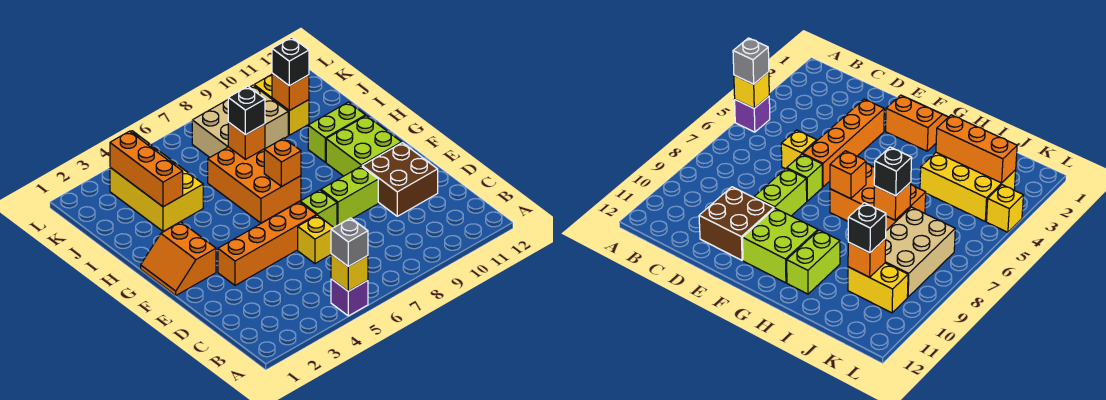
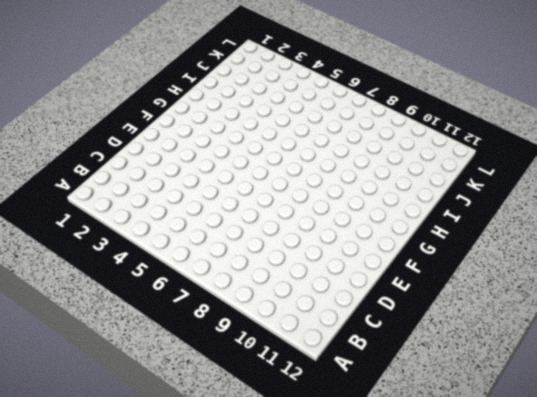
none -> purple brick A5 level 1
none -> yellow brick D6 level 1
none -> brown brick D10:E11 level 1

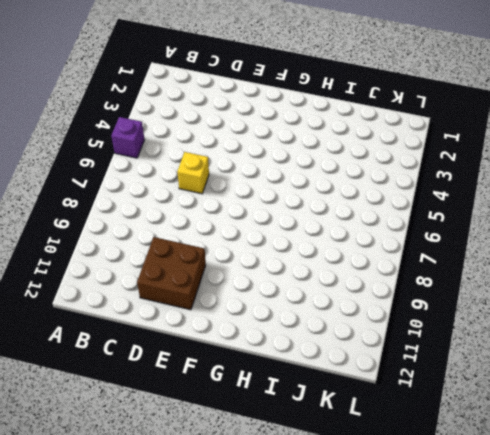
none -> orange brick E3:E6 level 1
none -> lime brick E7 level 1
none -> lime brick E8:E9 level 1

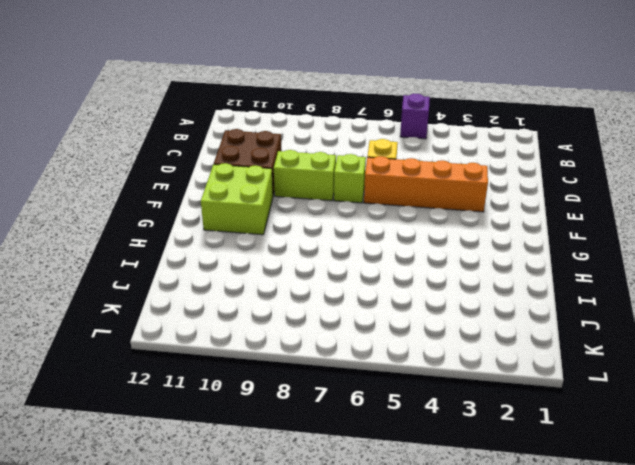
none -> orange slope F1:G2 level 1 top 2
none -> orange brick G6:I7 level 1
none -> lime brick H10:H11 level 1

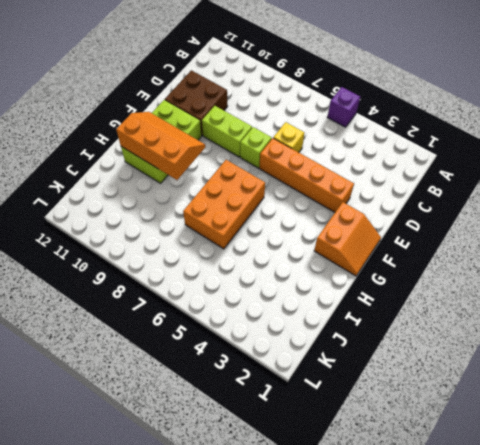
orange slope G9:H11 level 2 top H -> none
none -> yellow brick I3:K4 level 1
none -> tan brick J7:K9 level 1
none -> yellow brick J10:K10 level 1

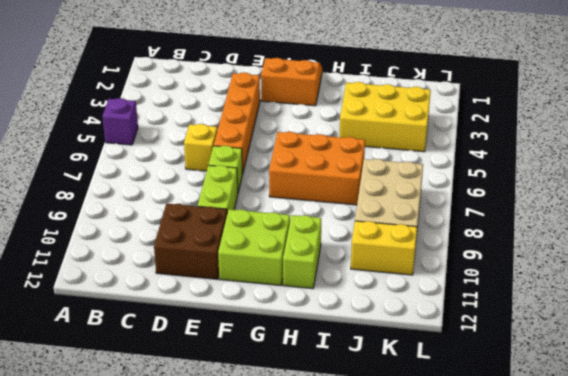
none -> yellow brick L4 level 1
none -> yellow brick A5 level 2
none -> orange brick G7 level 2

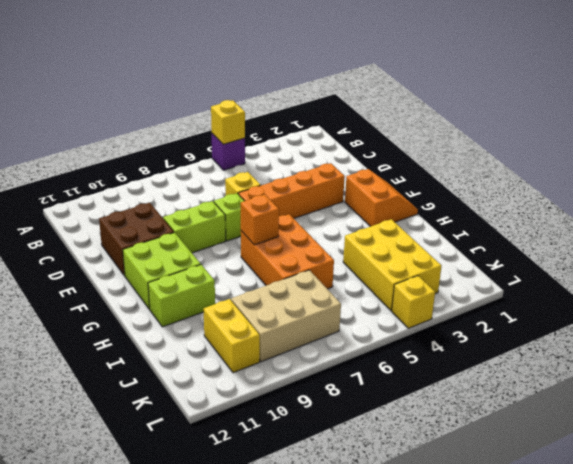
none -> orange brick I3:K3 level 2
none -> orange brick I7 level 2
none -> orange brick J10 level 2

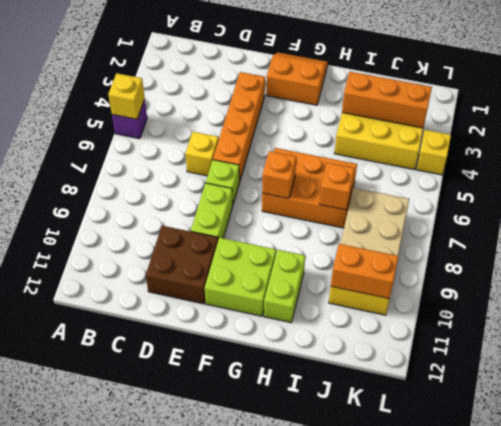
orange brick J10:K10 level 2 -> orange brick J10 level 2
none -> grey brick A5 level 3
none -> black brick I7 level 3
none -> black brick J10 level 3

